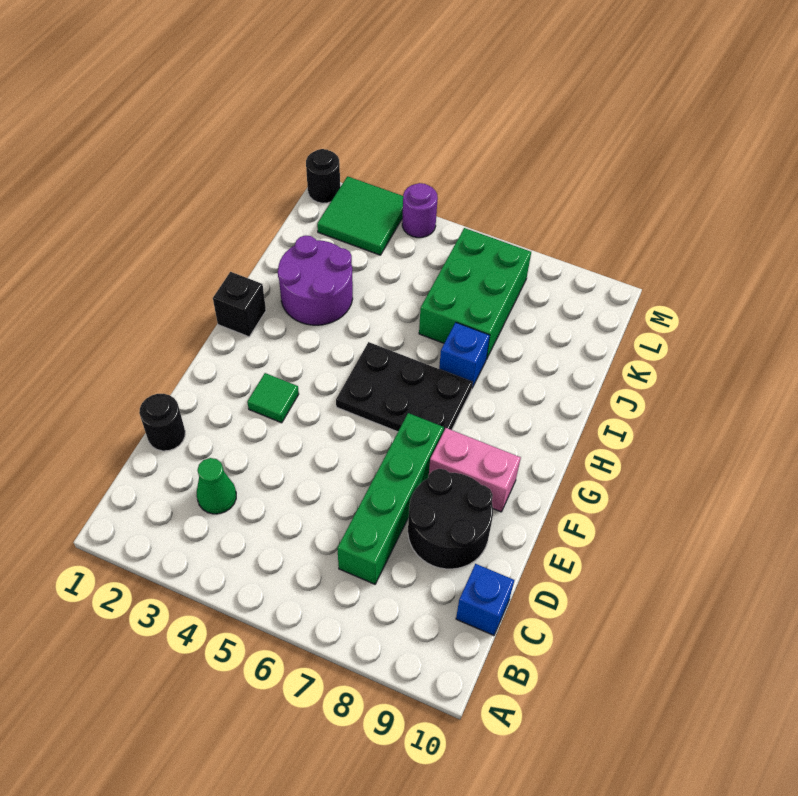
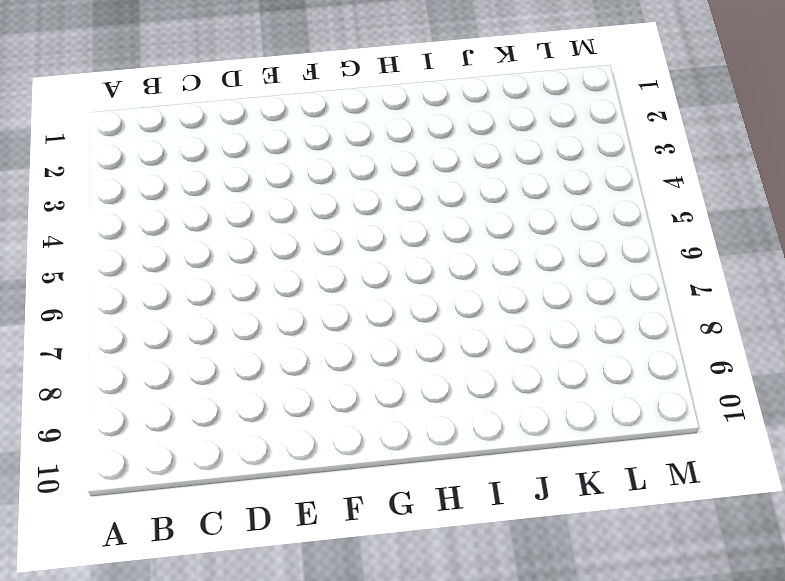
none -> green cone C3 level 1
none -> green brick C7:F7 level 1
none -> blue brick C10 level 1

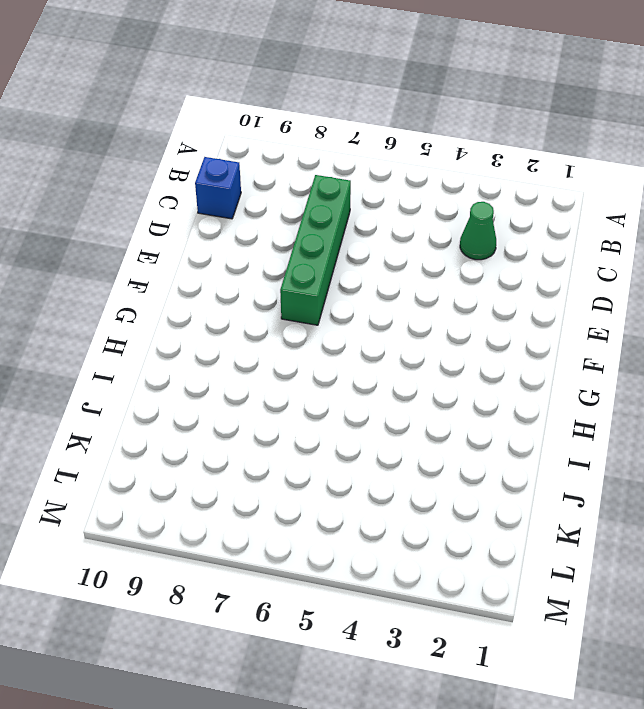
none -> black round brick D1 level 1
none -> black round brick D8:E9 level 1
none -> green tile F3 level 1

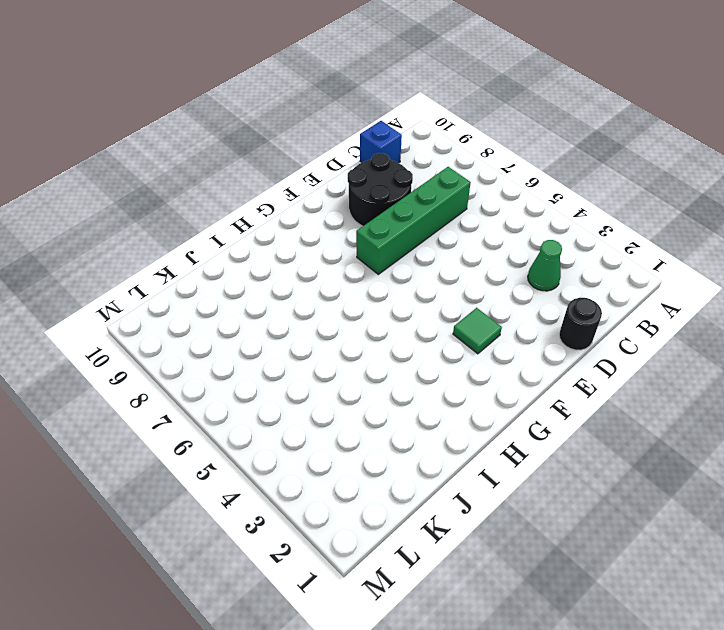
none -> pink brick F8:F9 level 1
none -> black plate G5:H7 level 1
none -> black brick H1 level 1

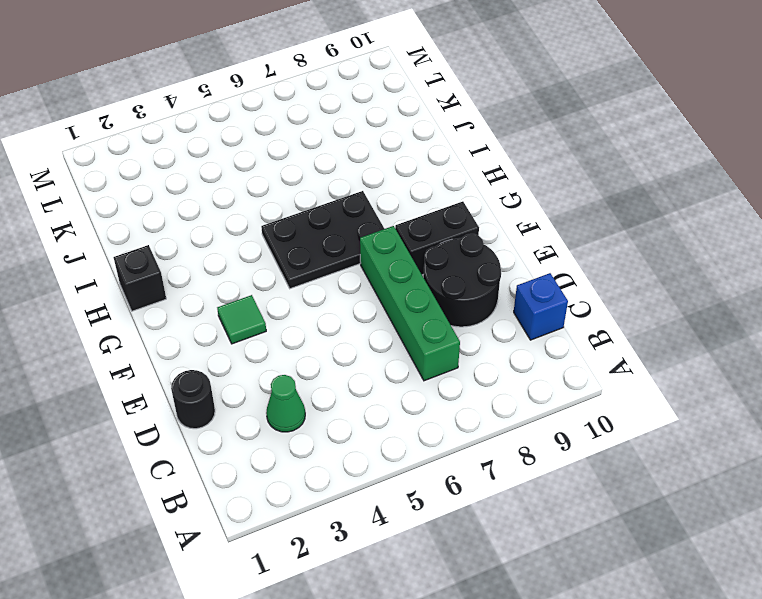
black brick F8:F9 level 1 -> pink brick F8:F9 level 1
none -> purple round brick I2:J3 level 1
none -> blue brick I7 level 1
none -> green brick J6:L7 level 1

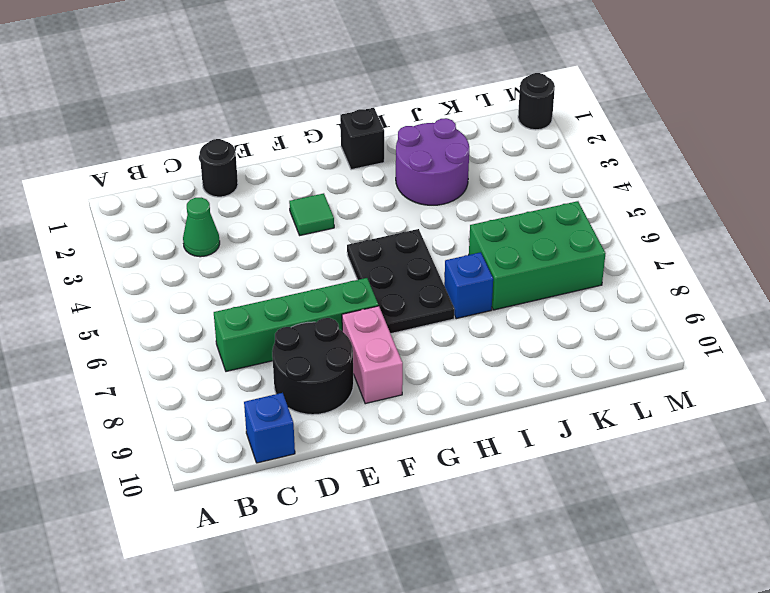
none -> green tile L2:M3 level 1
none -> purple round brick M4 level 1

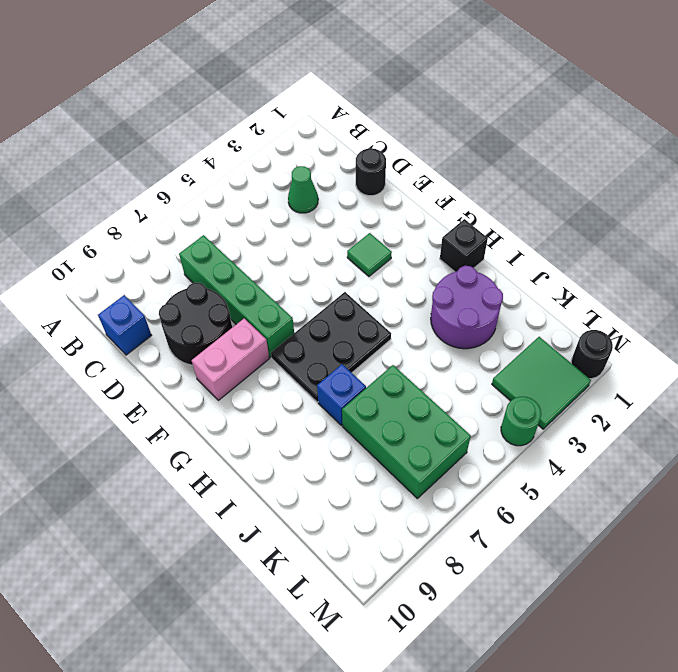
green round brick M4 level 1 -> purple round brick M4 level 1

